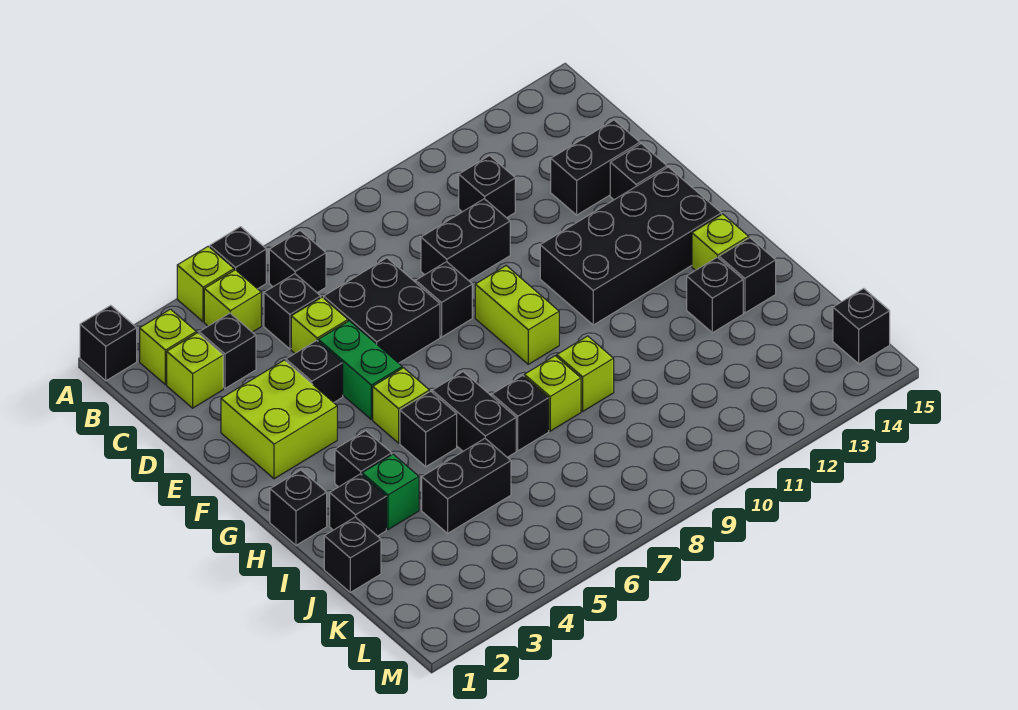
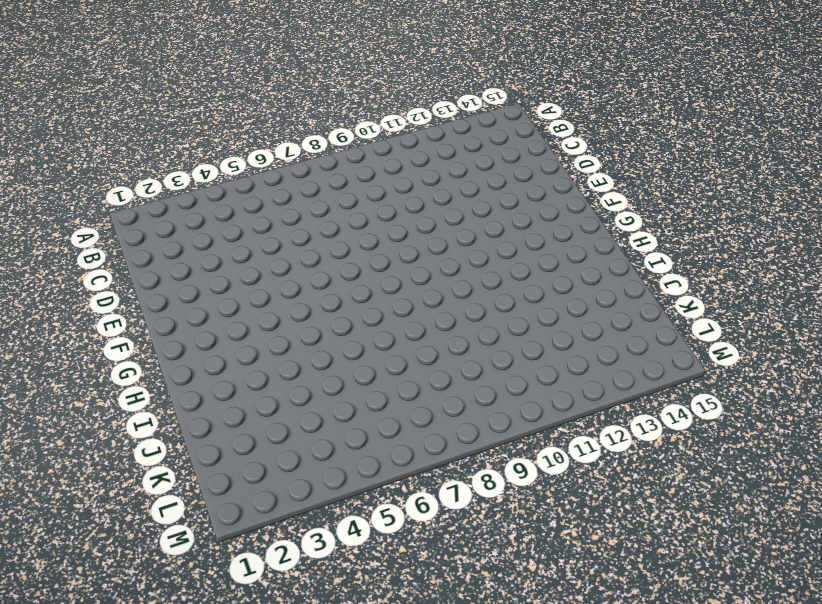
none -> black brick A1 level 1
none -> lime brick A4 level 1
none -> black brick A5 level 1
none -> lime brick B2 level 1

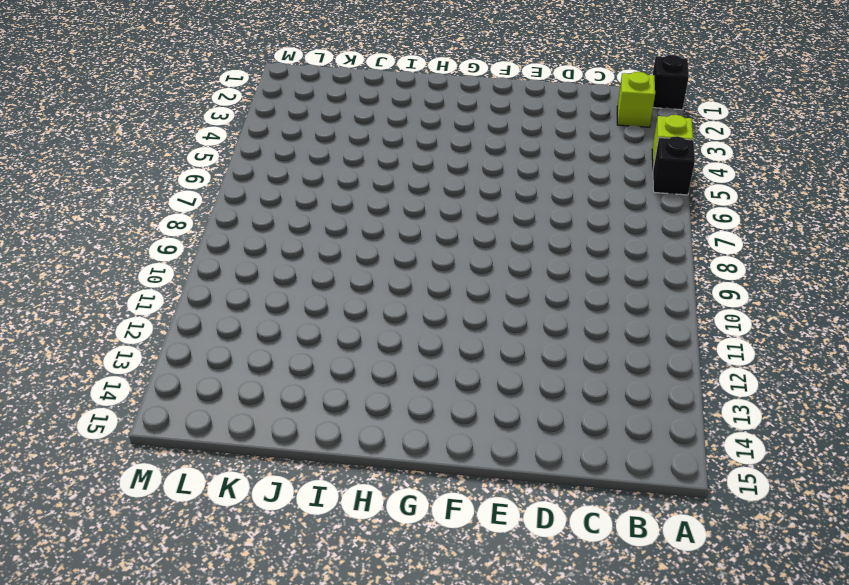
none -> lime brick B4 level 1
none -> black brick B6 level 1
none -> lime brick C2 level 1
none -> black brick C3 level 1

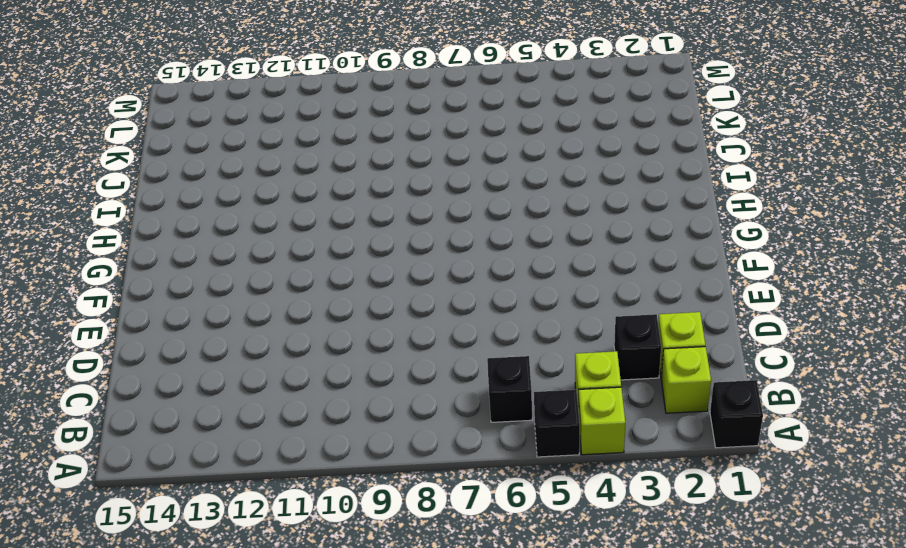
none -> black brick C5 level 1
none -> black brick C11 level 1
none -> lime brick D5 level 1
none -> black brick D6:E7 level 1

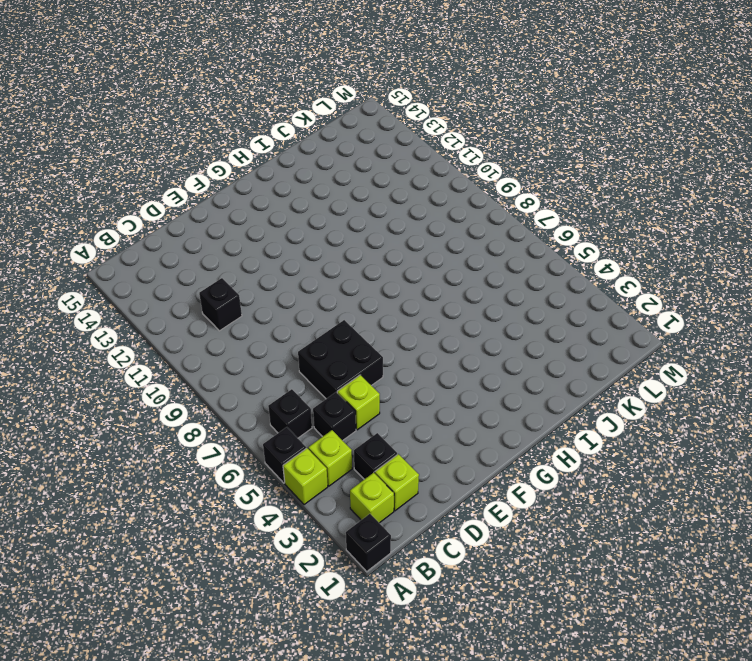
none -> black brick D9:D10 level 1
none -> black brick D13:D14 level 1
none -> lime brick E2:F3 level 1
none -> black brick E4 level 1

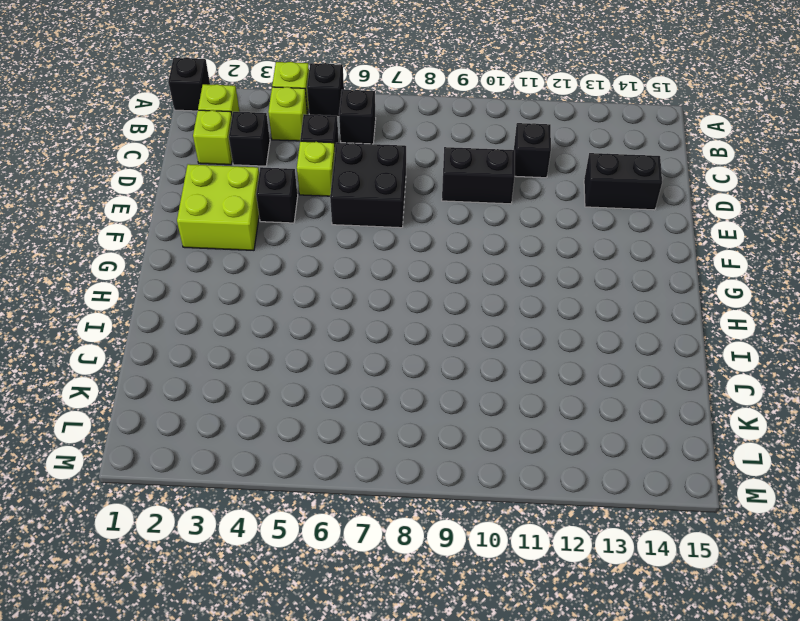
none -> green brick E5:F5 level 1
none -> black brick E8 level 1
none -> black brick E14 level 1
none -> lime brick F9:G9 level 1

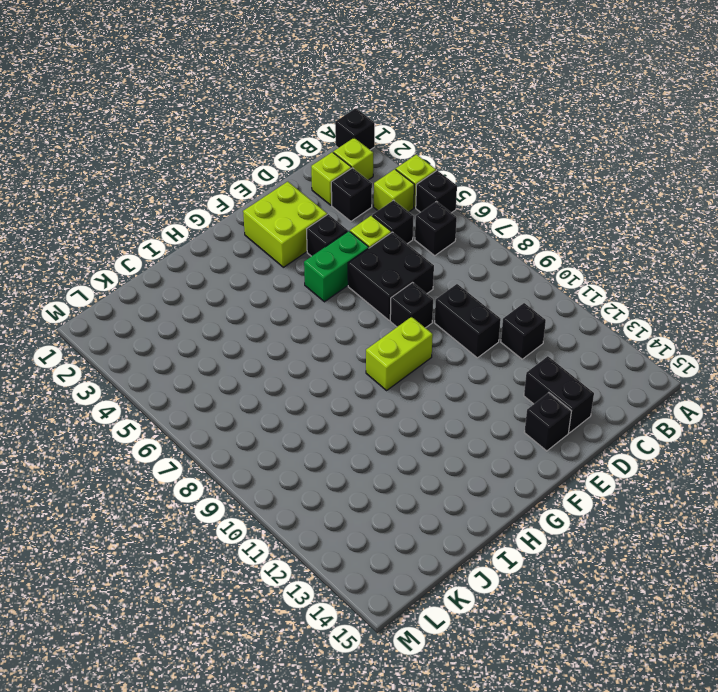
none -> black brick F11:G14 level 1
none -> lime brick G5 level 1
none -> black brick H1 level 1
none -> black brick H3 level 1

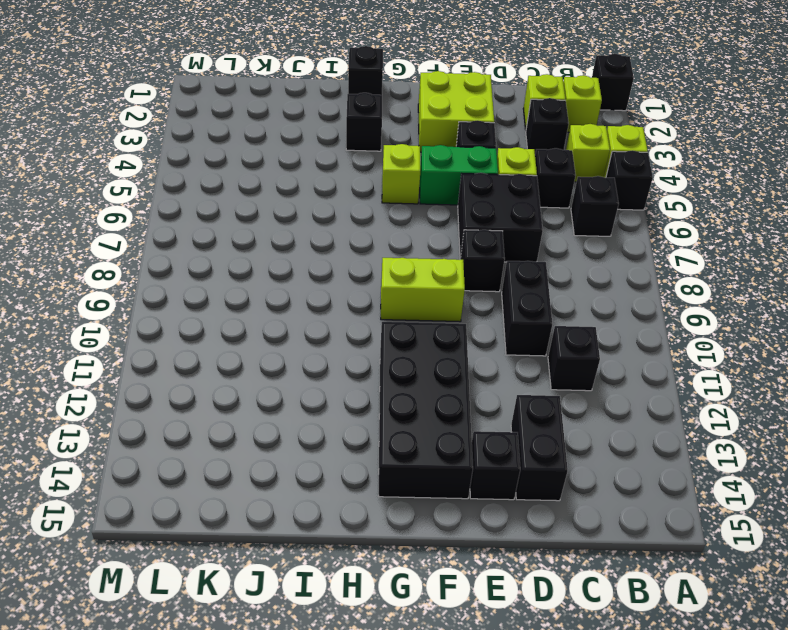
none -> black brick H5 level 1
none -> black brick H6:I6 level 1
none -> lime brick H14 level 1
none -> black brick I2 level 1

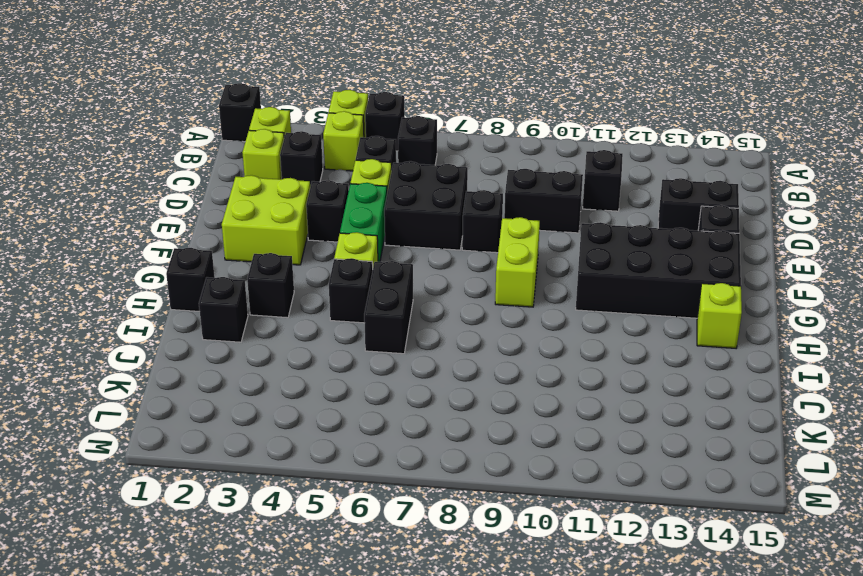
none -> green brick I3 level 1
none -> black brick I7 level 1
none -> lime brick I8 level 1
none -> lime brick I9 level 1

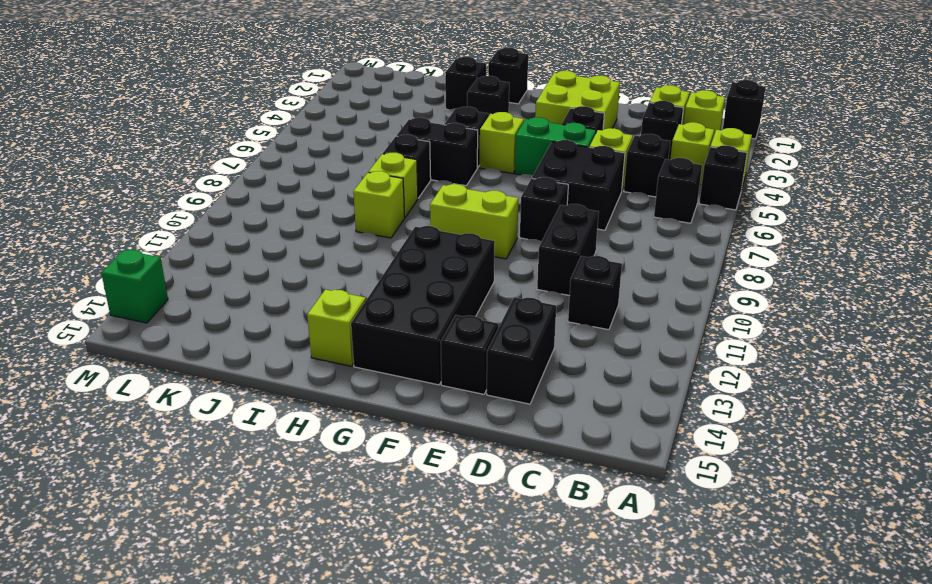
green brick M14 level 1 -> green brick I3 level 1
none -> black brick I13 level 1
none -> black brick I14 level 1
none -> black brick J1 level 1
none -> black brick J4:J5 level 1

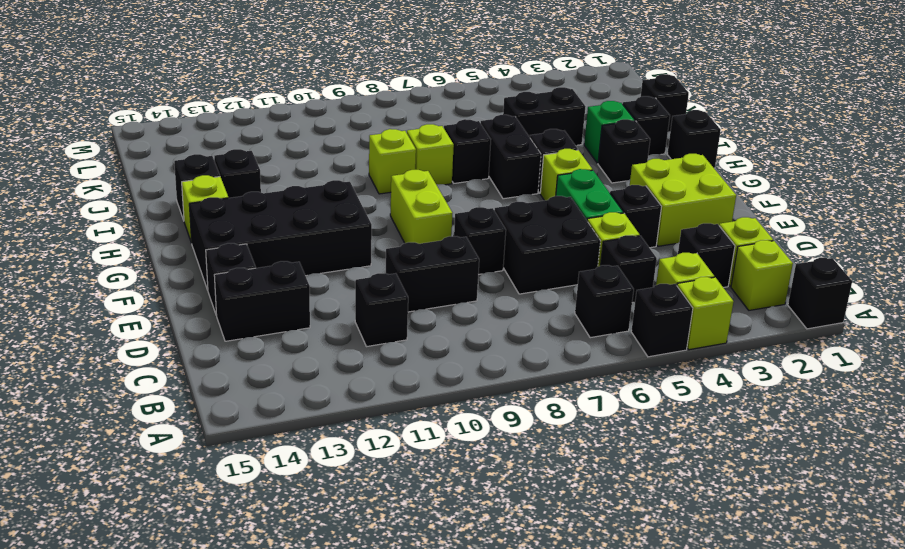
none -> black brick L15 level 1

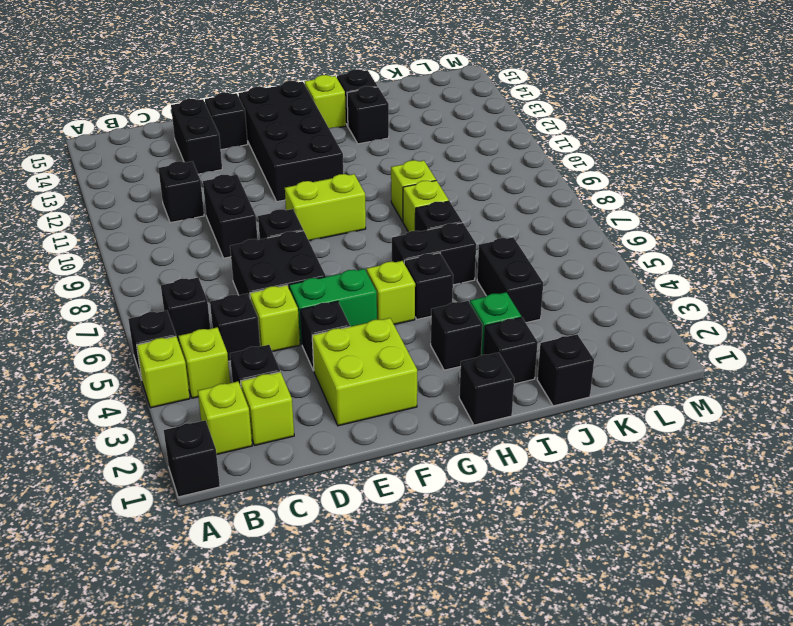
none -> black brick L15 level 1

